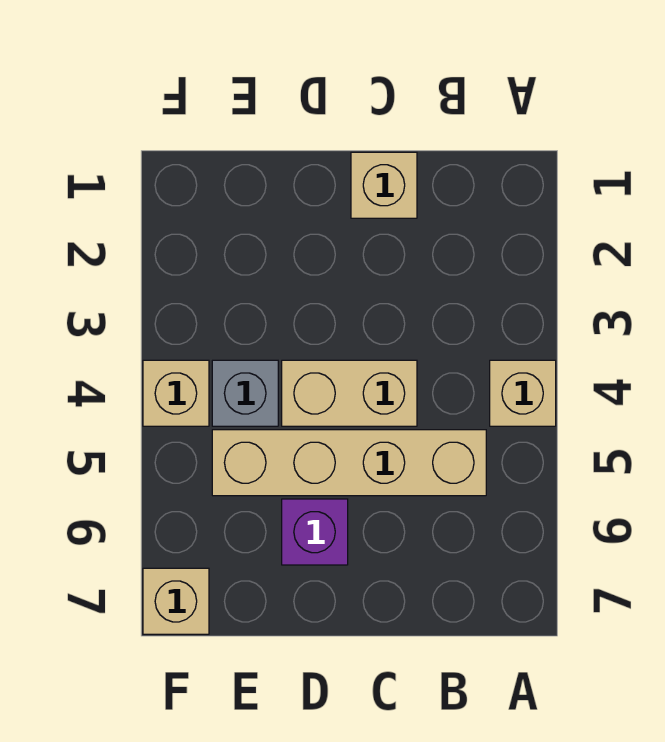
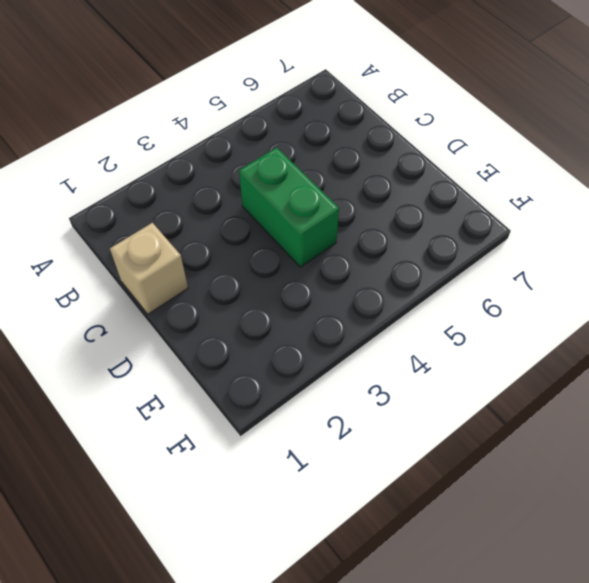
green brick C4:D4 level 1 -> tan brick C4:D4 level 1
none -> tan brick A4 level 1
none -> tan brick B5:E5 level 1

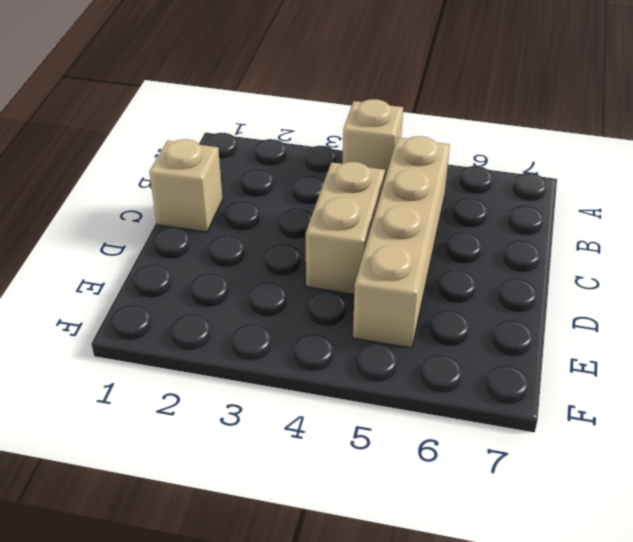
none -> purple brick D6 level 1
none -> grey brick E4 level 1

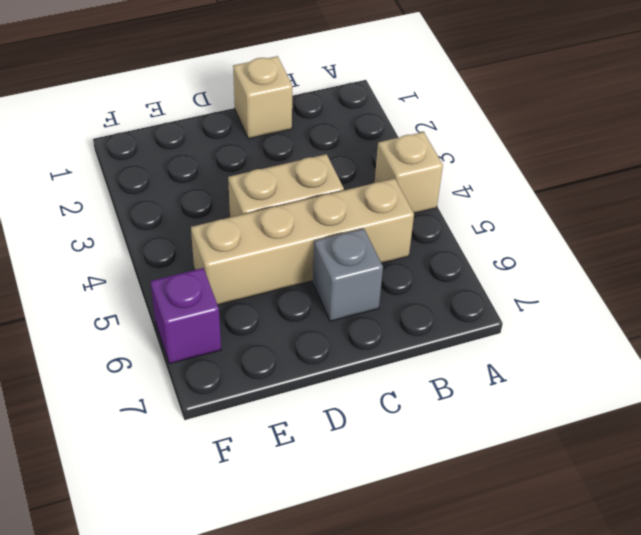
grey brick C6 level 1 -> grey brick E4 level 1
purple brick F6 level 1 -> purple brick D6 level 1
none -> tan brick F4 level 1
none -> tan brick F7 level 1

